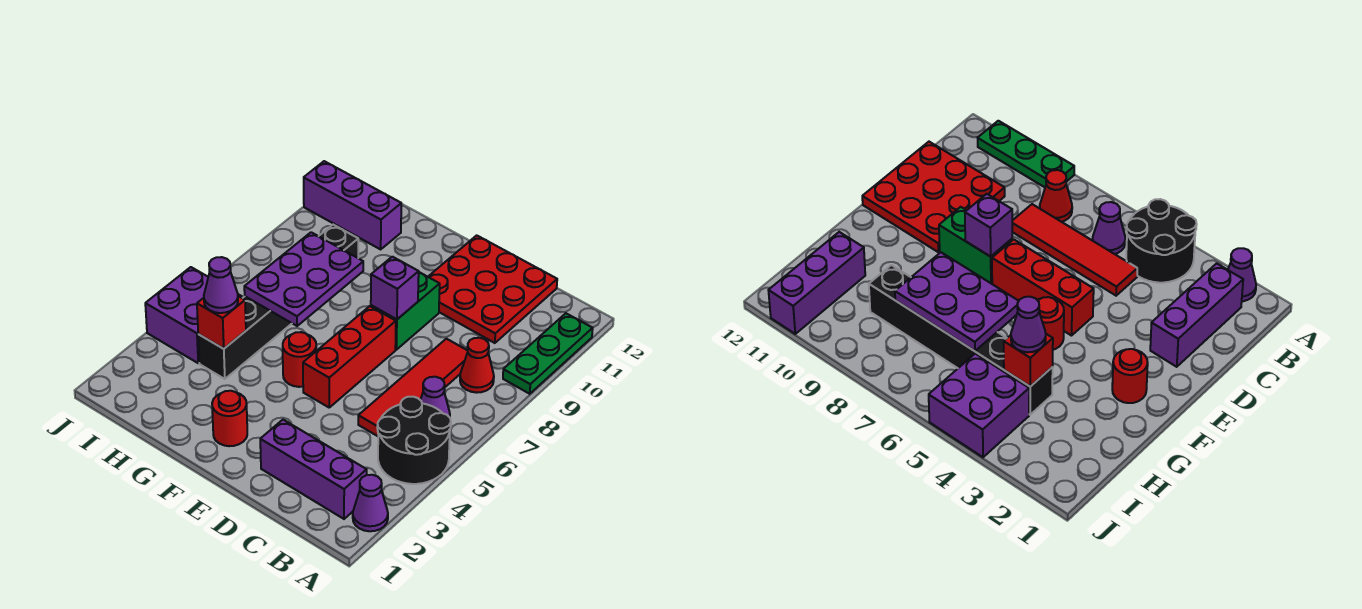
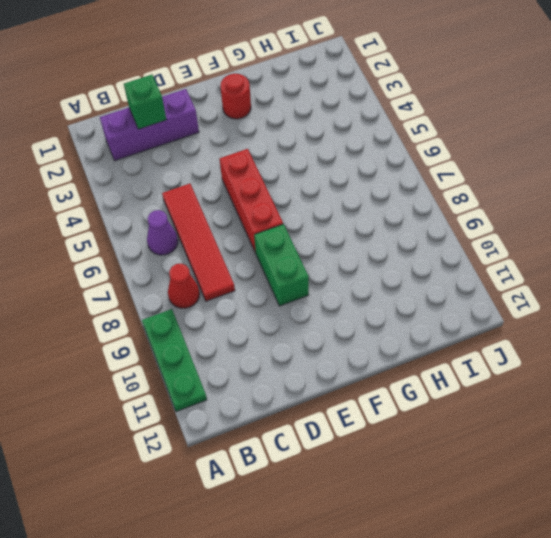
green brick C2 level 2 -> none
none -> purple cone A2 level 1
none -> black round brick A4:B5 level 1
none -> red plate C10:E12 level 1

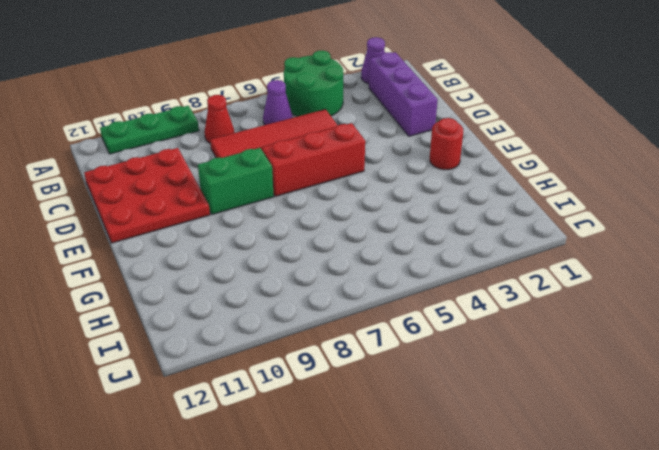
green round brick A4:B5 level 1 -> black round brick A4:B5 level 1
none -> red round brick F5 level 1
none -> black brick H4:H9 level 1
none -> purple brick H11:J11 level 1

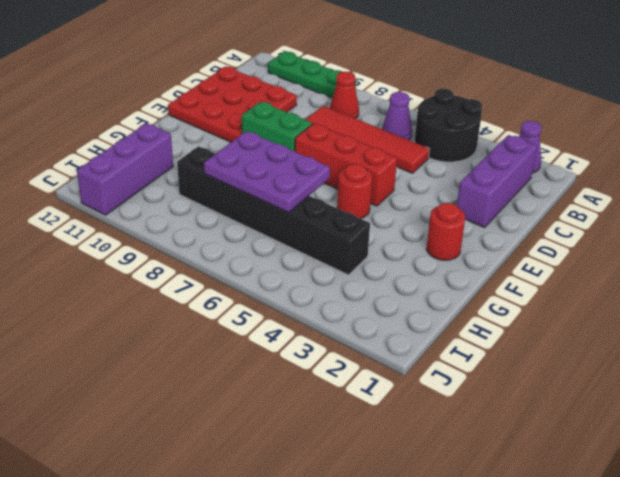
none -> purple brick I4:J5 level 1
none -> purple brick E8 level 2
none -> red brick H4 level 2

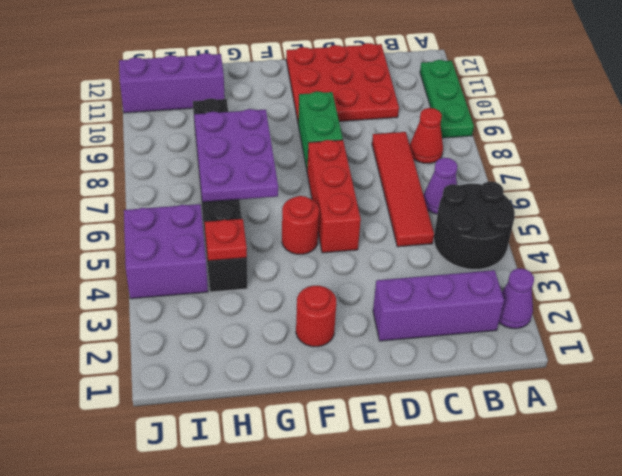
red plate H4 level 2 -> red brick H4 level 2
none -> purple brick E8 level 2
none -> purple cone H4 level 3

